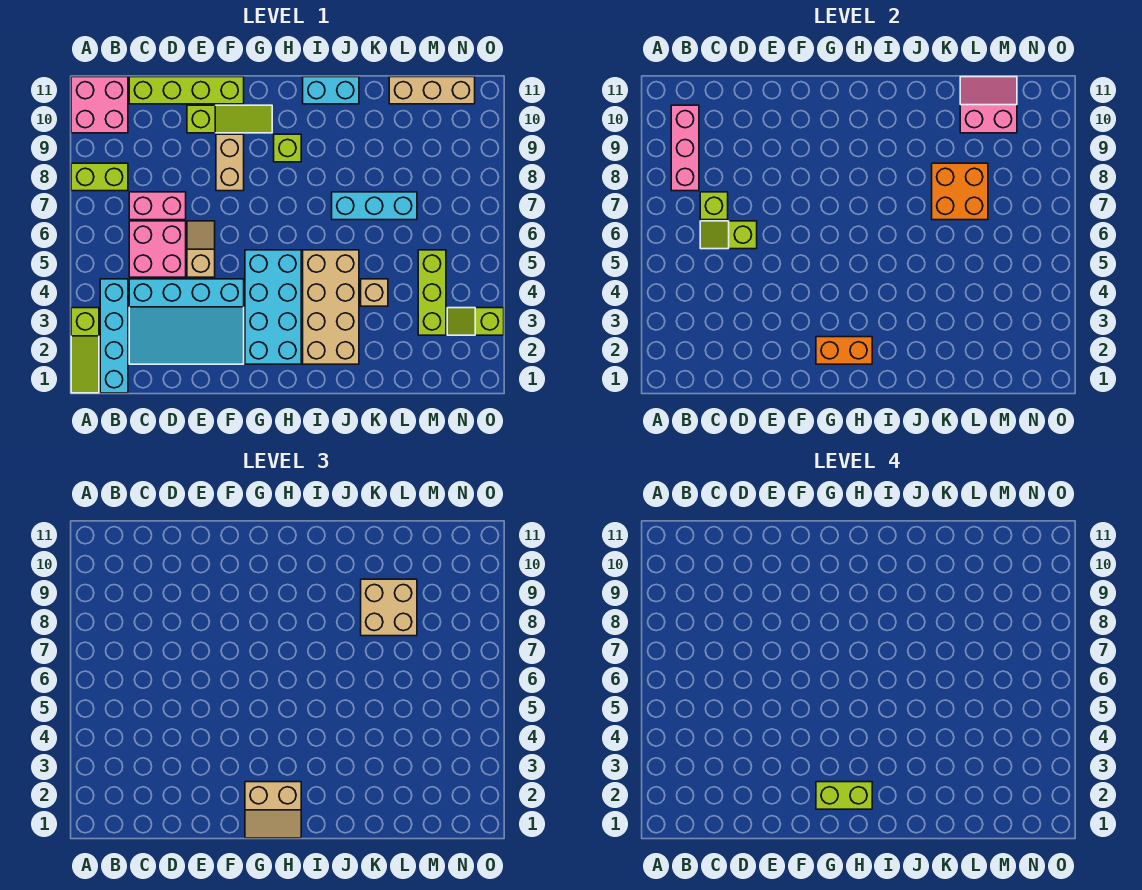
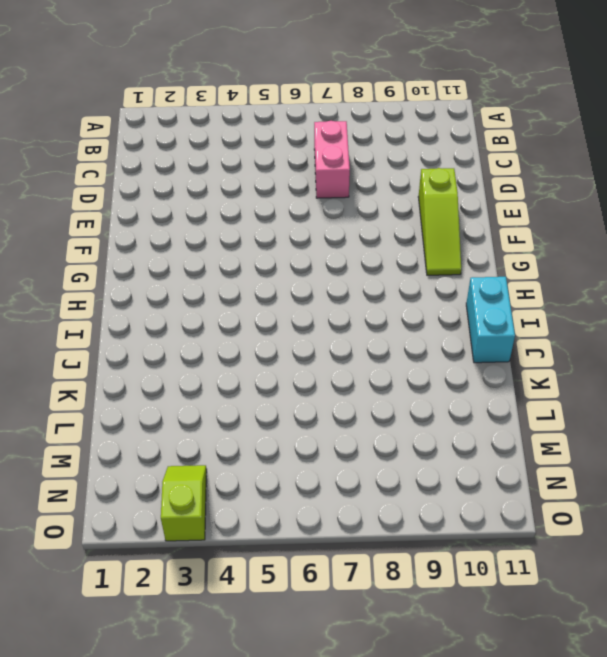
none -> lime slope A1:A3 level 1 top 3
none -> lime brick A8:B8 level 1
none -> pink brick A10:B11 level 1

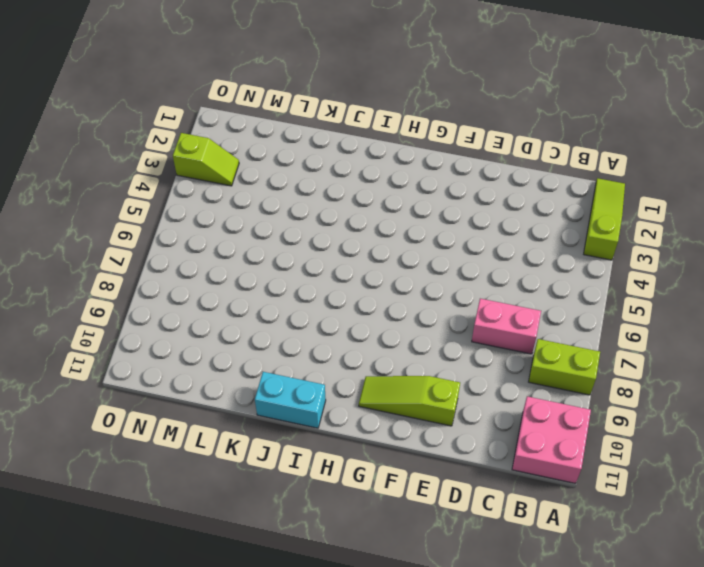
none -> cyan brick B1:B4 level 1
none -> cyan slope C2:F4 level 1 top 4
none -> pink brick C5:D6 level 1

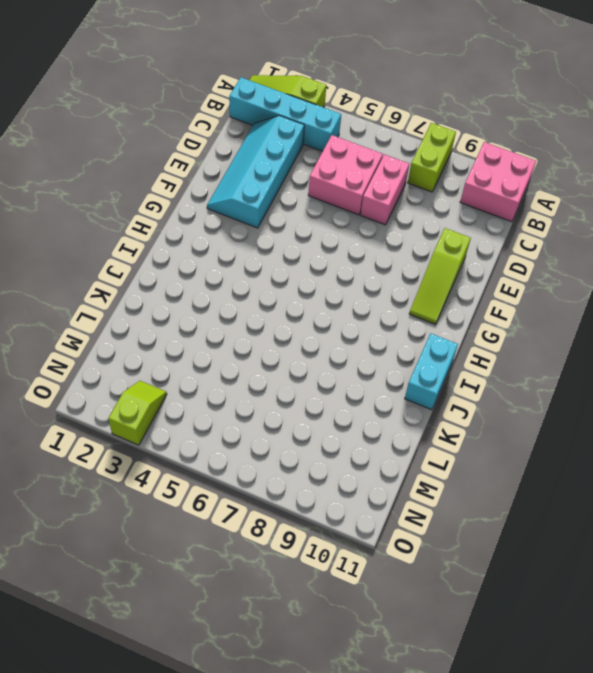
cyan slope C2:F3 level 1 top 3 -> cyan slope C2:F4 level 1 top 4
none -> lime brick C11:F11 level 1
none -> tan slope E5:E6 level 1 top 5
none -> tan brick F8:F9 level 1

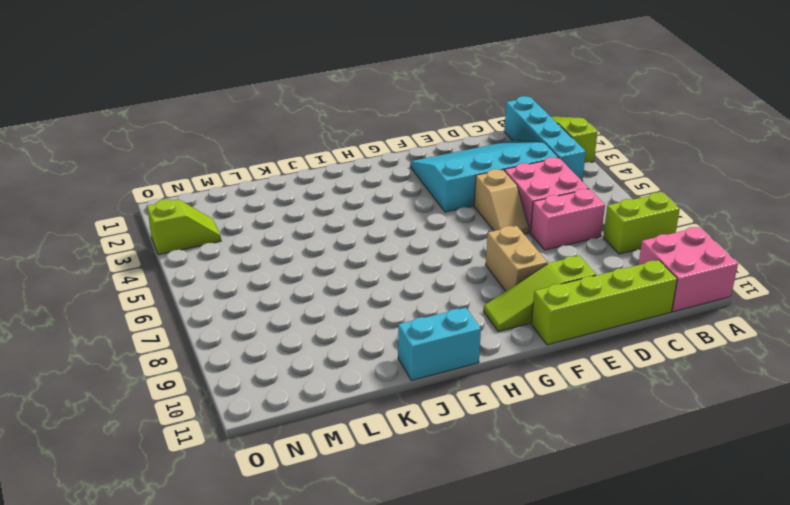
none -> cyan brick G2:H5 level 1
none -> lime brick H9 level 1
none -> tan brick I2:J5 level 1

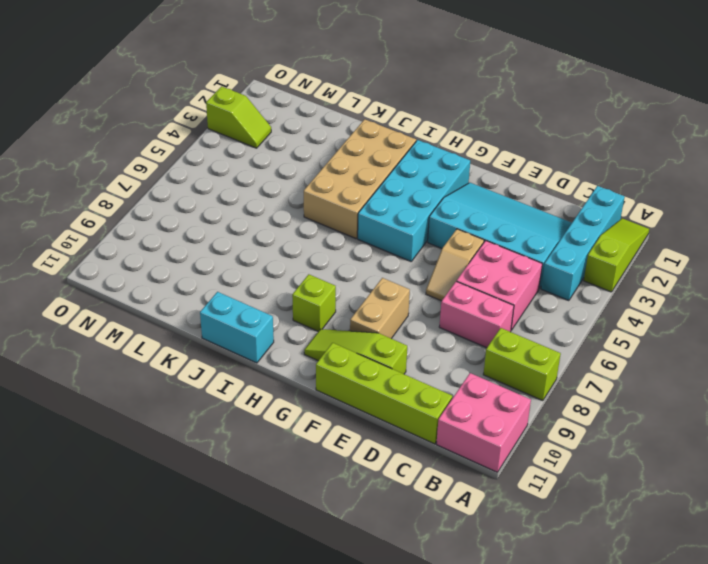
none -> cyan brick J7:L7 level 1
none -> tan brick K4 level 1
none -> tan brick L11:N11 level 1

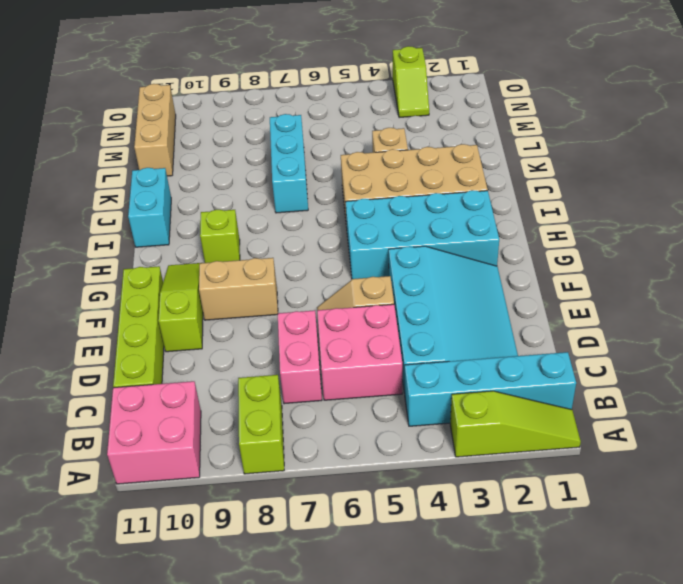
none -> lime brick M3:M5 level 1
none -> pink brick B8:B10 level 2
none -> lime slope C6:D6 level 2 top D

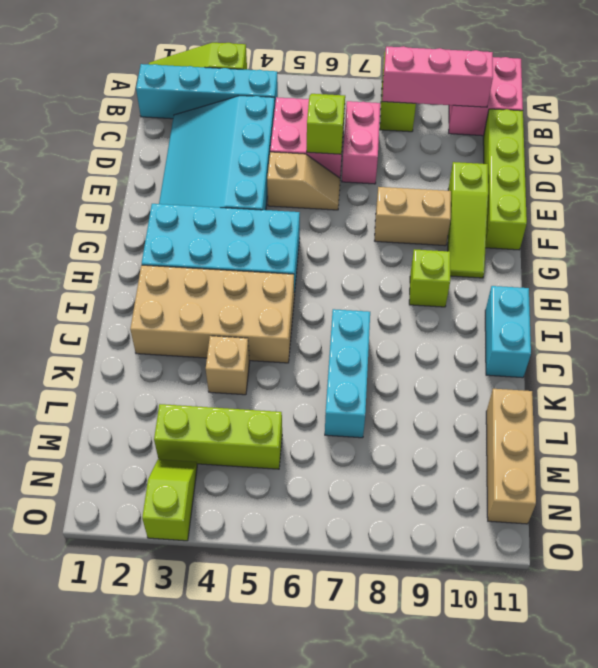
none -> lime brick C7 level 2
none -> orange brick G2:H2 level 2
none -> orange brick K7:L8 level 2

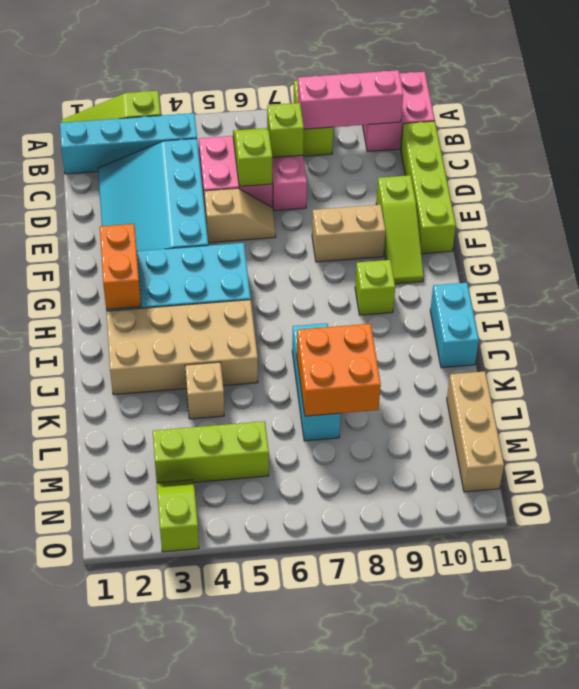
none -> pink slope L10:M11 level 2 top 10
none -> tan slope G1:H2 level 3 top 2
none -> tan brick K8:L9 level 3

